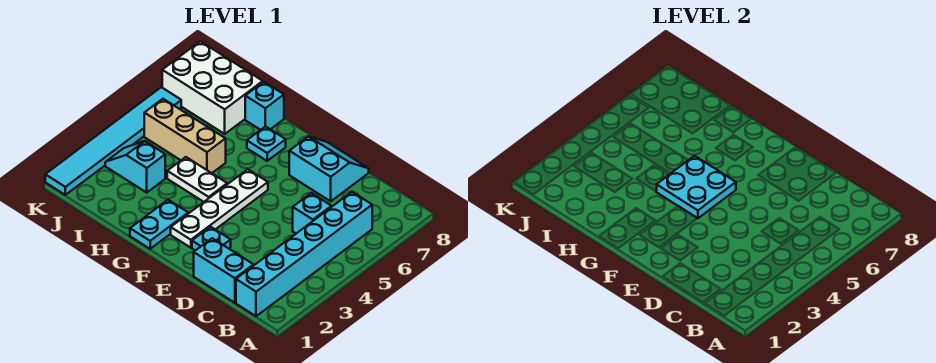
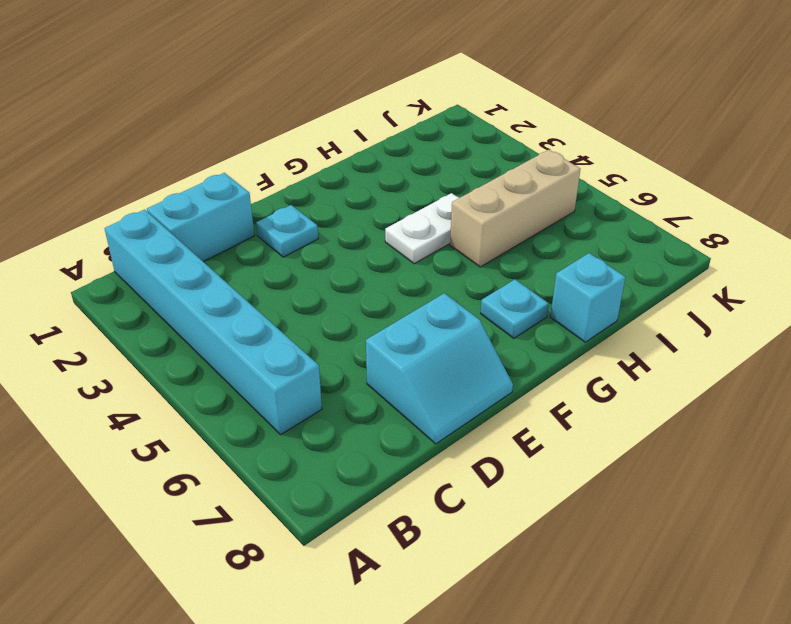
none -> cyan brick C5 level 1
none -> white plate F2:F5 level 1
none -> cyan plate G1:G2 level 1

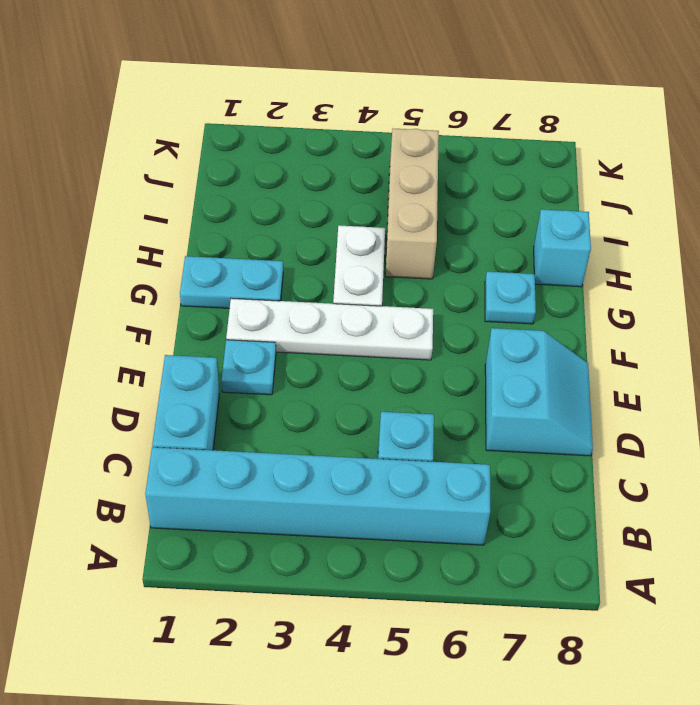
none -> cyan slope I3:J3 level 1 top I
none -> white brick I7:K8 level 1
none -> cyan tile K1:K6 level 1

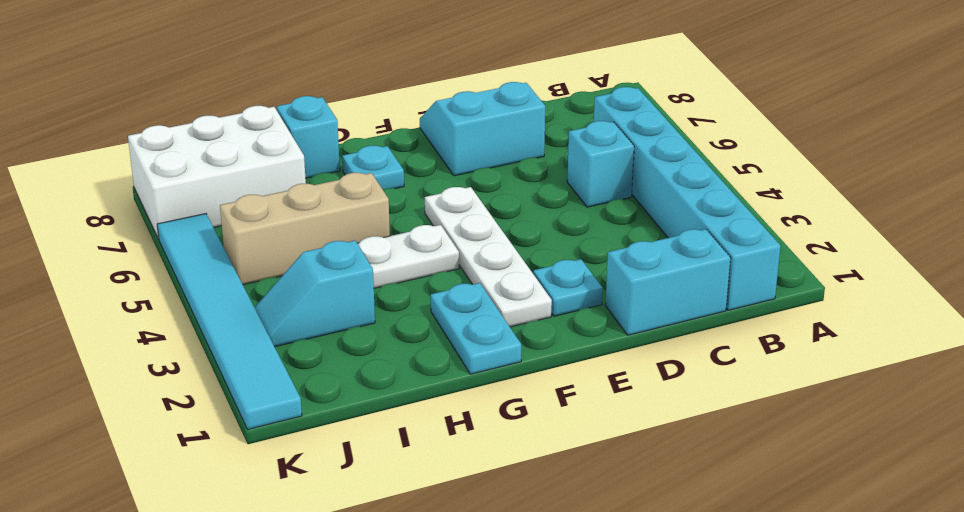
none -> cyan plate F4:G5 level 2

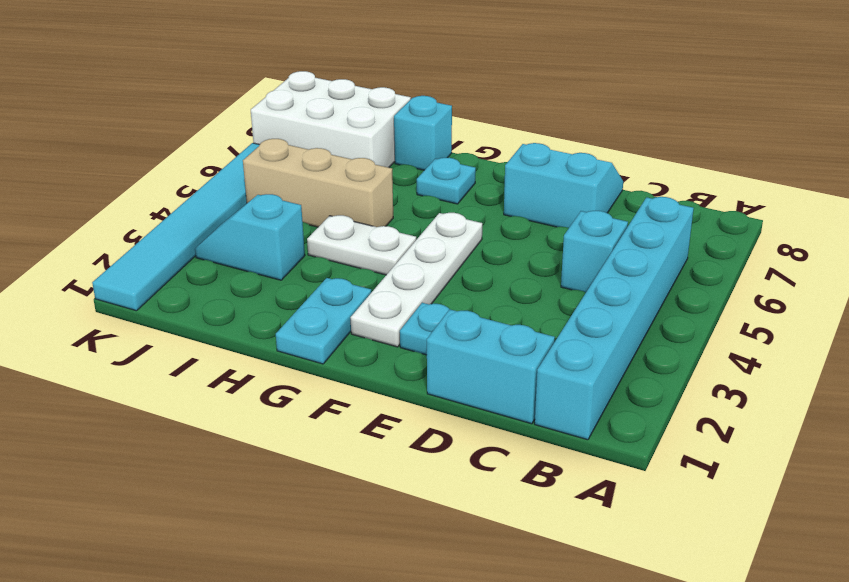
none -> cyan plate F4:G5 level 2

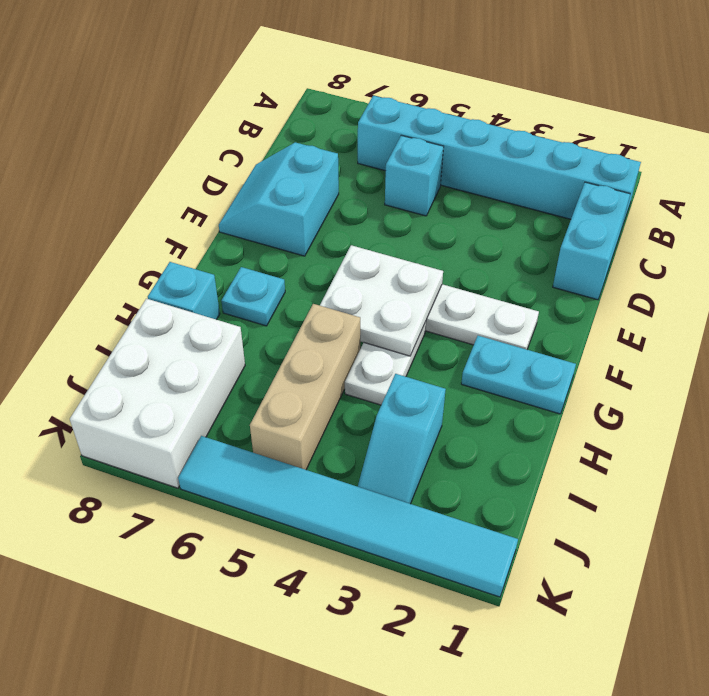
white plate F4:G5 level 2 -> cyan plate F4:G5 level 2
none -> cyan plate E2 level 1

